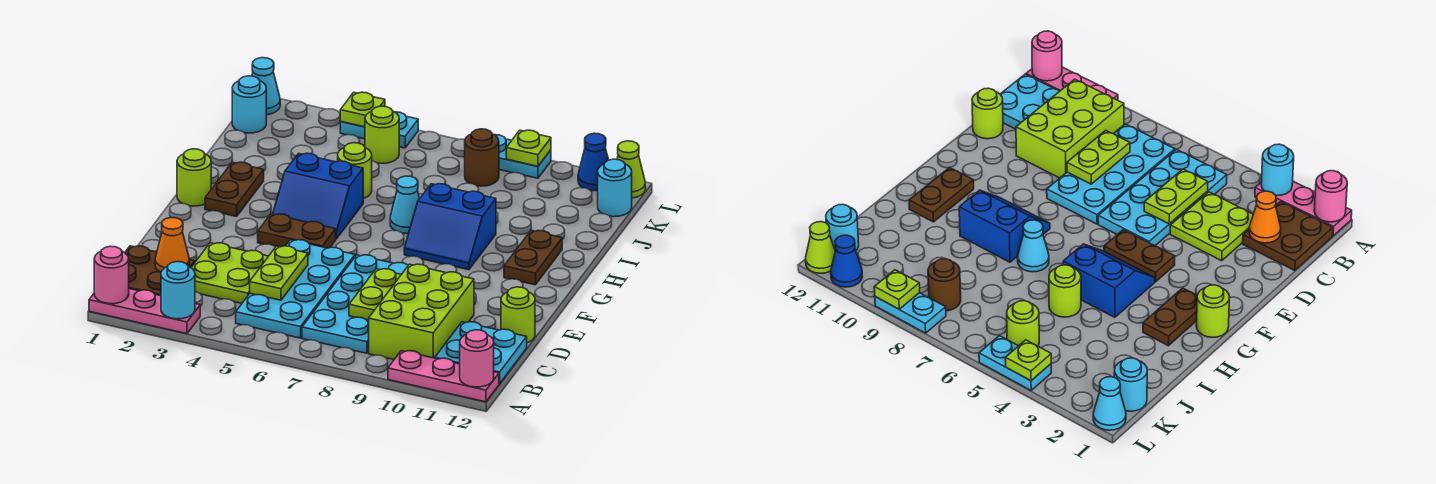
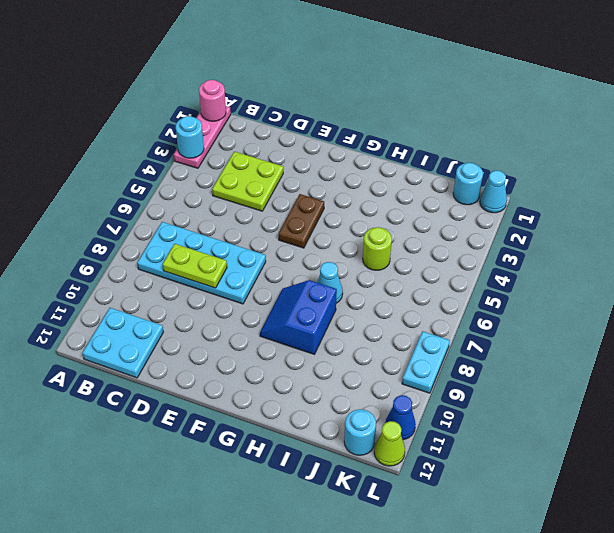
none -> pink plate A10:A12 level 1
none -> brown plate B1:C2 level 1
none -> cyan plate B5:E6 level 1
none -> lime brick B9:D10 level 1

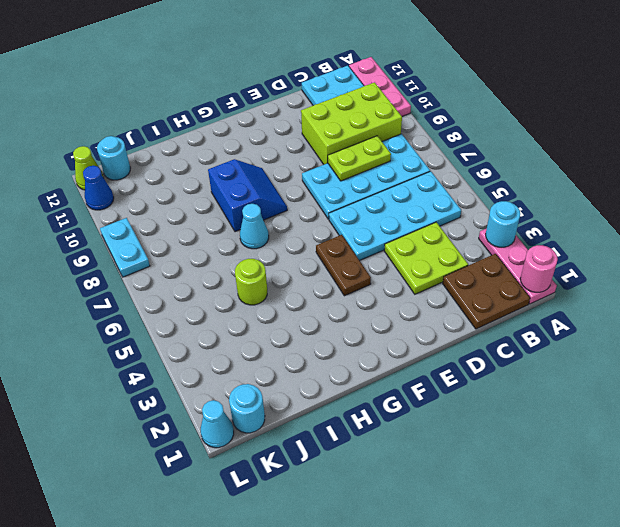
none -> lime round brick D12 level 1
none -> lime round brick G1 level 1
none -> brown plate G2:H2 level 1
none -> blue slope G4:H5 level 1 top H

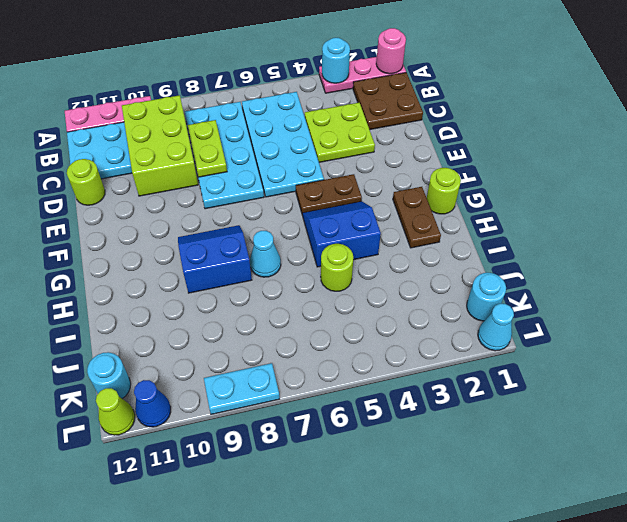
none -> brown plate G11:H11 level 1
none -> lime round brick K5 level 1
none -> brown round brick K8 level 1
none -> cyan plate L4:L5 level 1

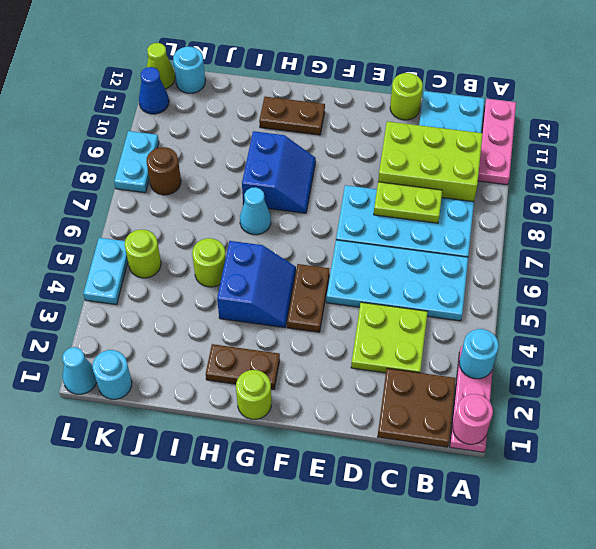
none -> pink round brick A12 level 2
none -> orange cone C2 level 2
none -> lime plate C5:D5 level 2
none -> lime plate L4 level 2

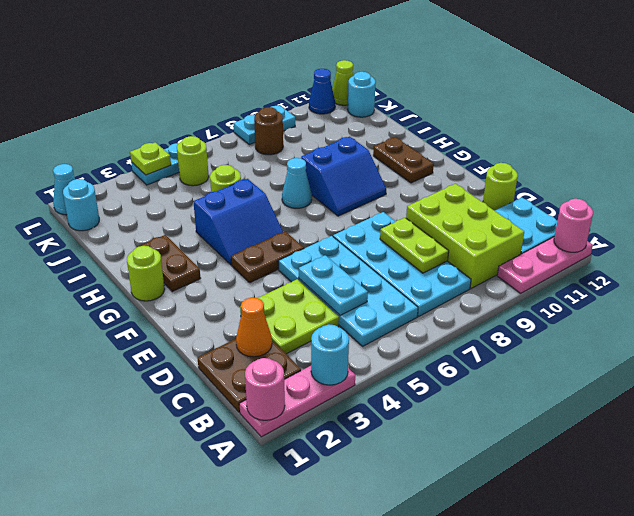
cyan plate C5:D5 level 2 -> lime plate C5:D5 level 2
none -> lime plate L9 level 2

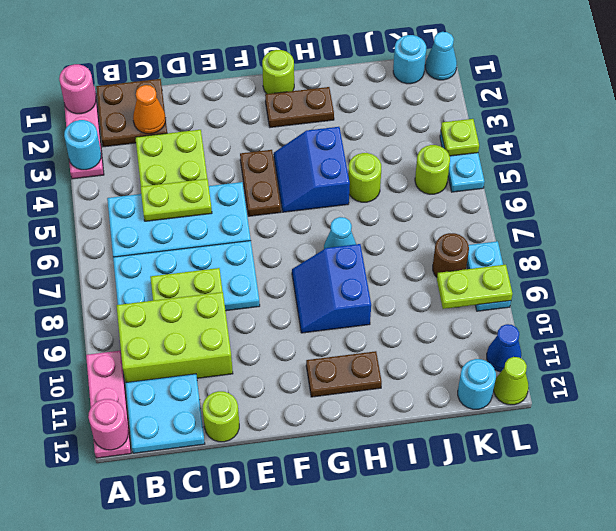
lime plate K9:L9 level 2 -> lime plate L9 level 2

